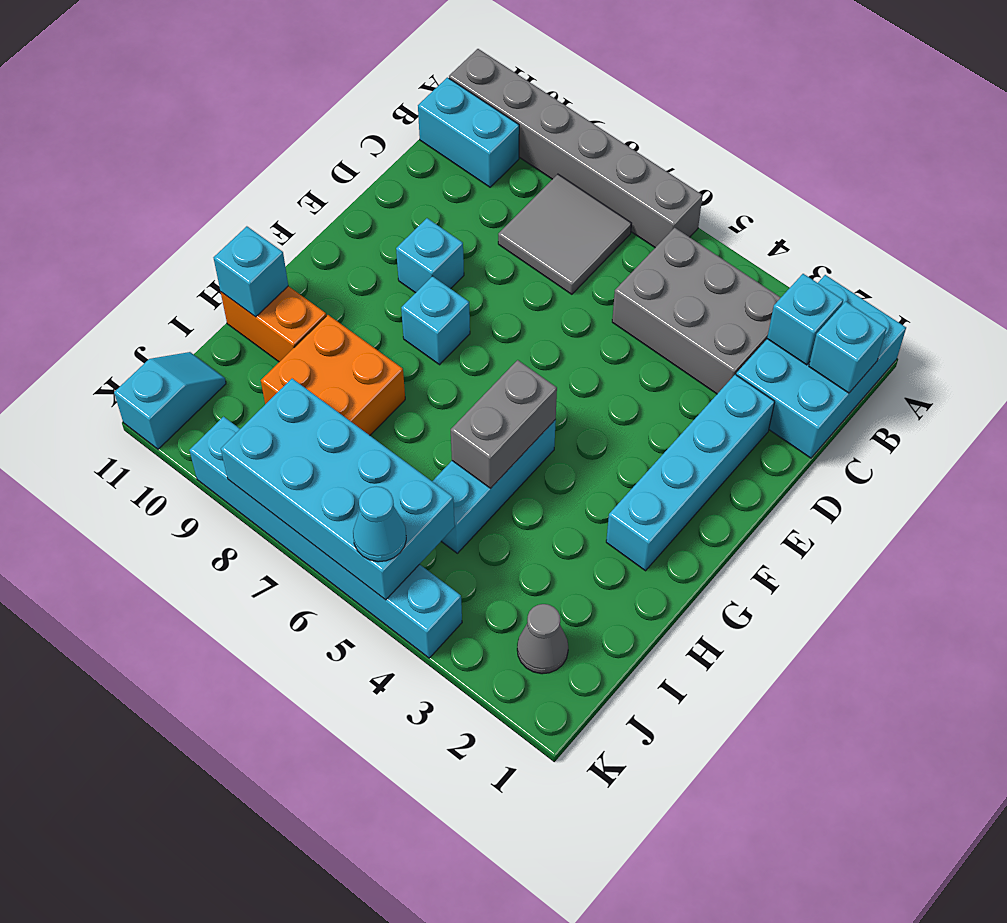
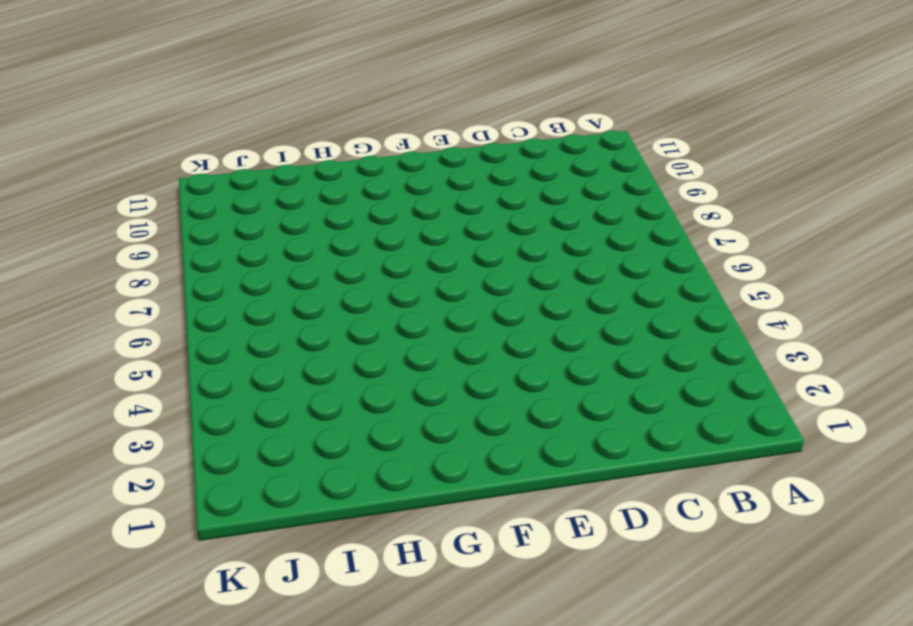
none -> cyan brick A1:C2 level 1
none -> grey brick A6:A11 level 1
none -> grey brick B3:C5 level 1

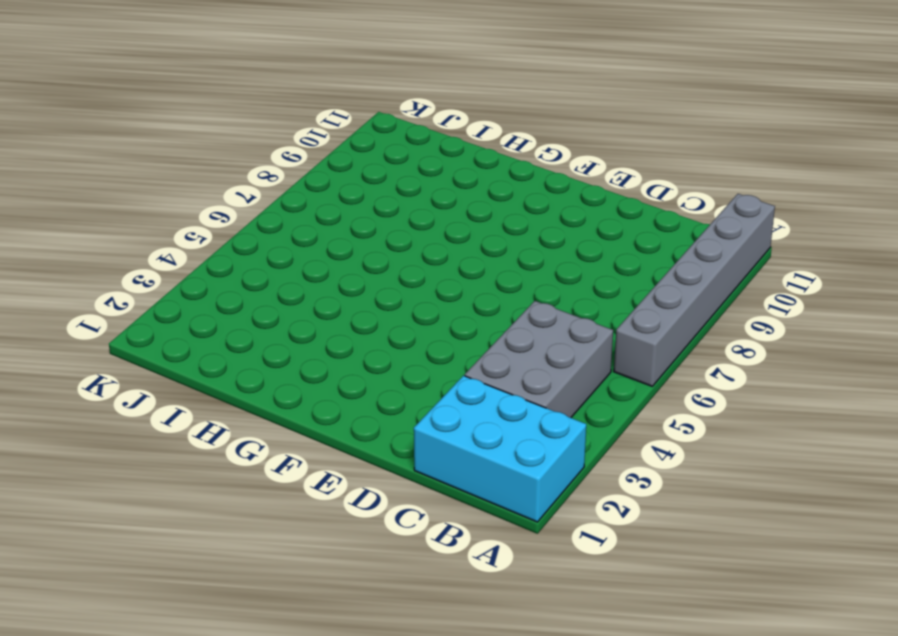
none -> grey tile B7:C8 level 1
none -> cyan brick B10:B11 level 1
none -> cyan brick D2:G2 level 1

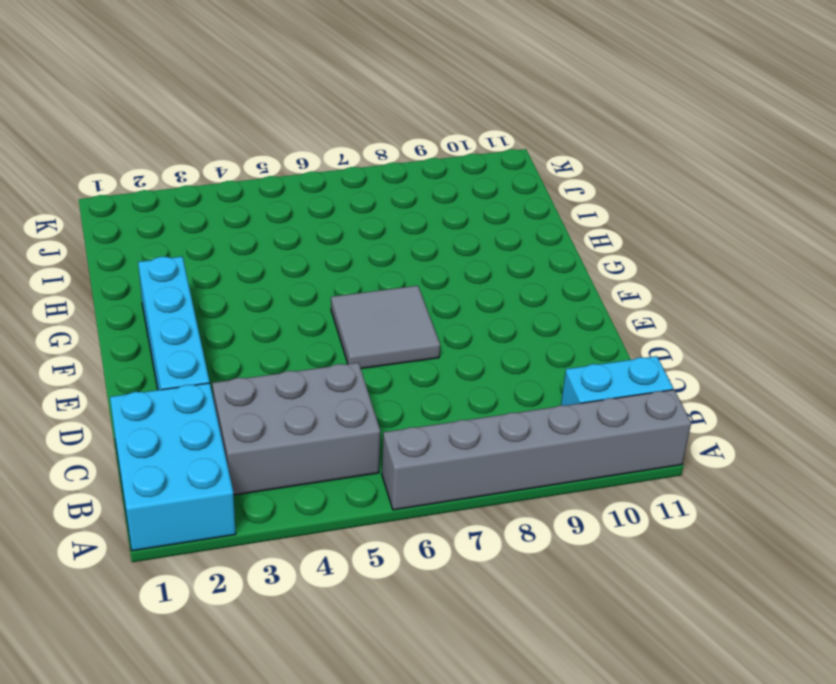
grey tile E6:F7 level 1 -> grey tile B7:C8 level 1
none -> cyan brick E9 level 1
none -> cyan brick F8 level 1
none -> cyan brick G5:I5 level 1

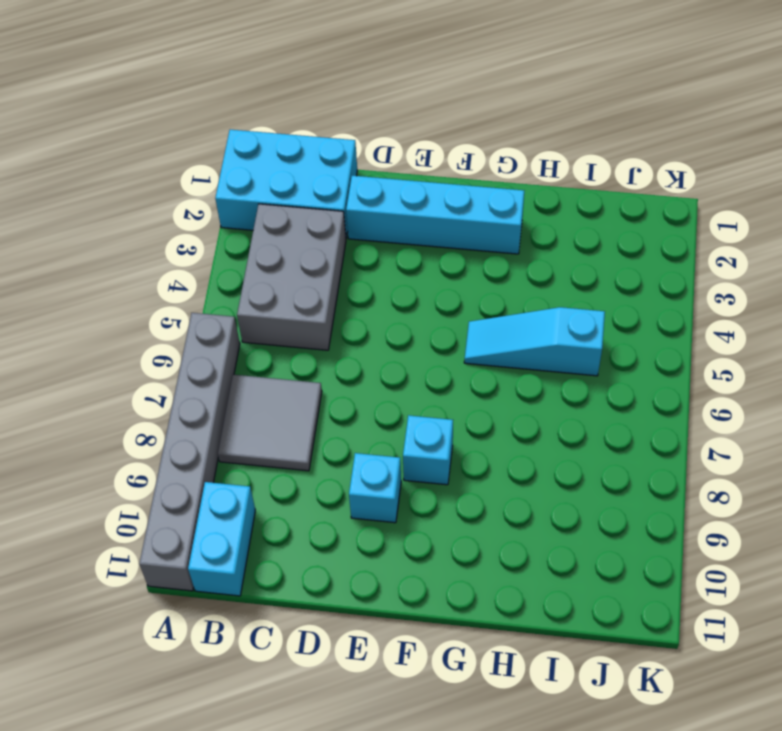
cyan slope G5:I5 level 1 top I -> cyan brick G5:I5 level 1
none -> orange brick H8:I9 level 1
none -> orange brick H10:H11 level 1
none -> grey cone J2 level 1

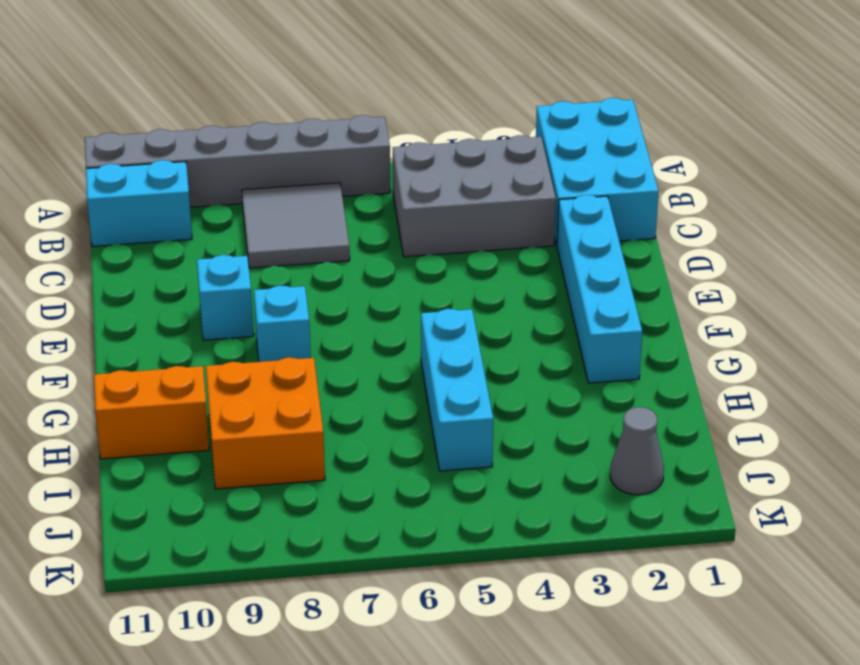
none -> cyan slope J11:K11 level 1 top K
none -> cyan brick K4:K9 level 1
none -> cyan brick B1 level 2

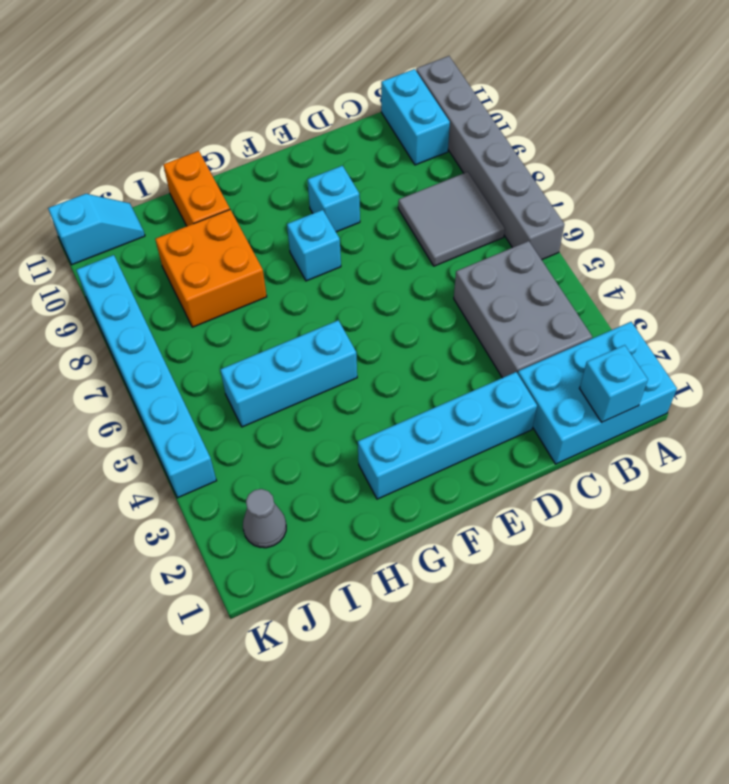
none -> cyan brick B2 level 2
none -> grey brick G5:H5 level 2
none -> cyan brick H11 level 2

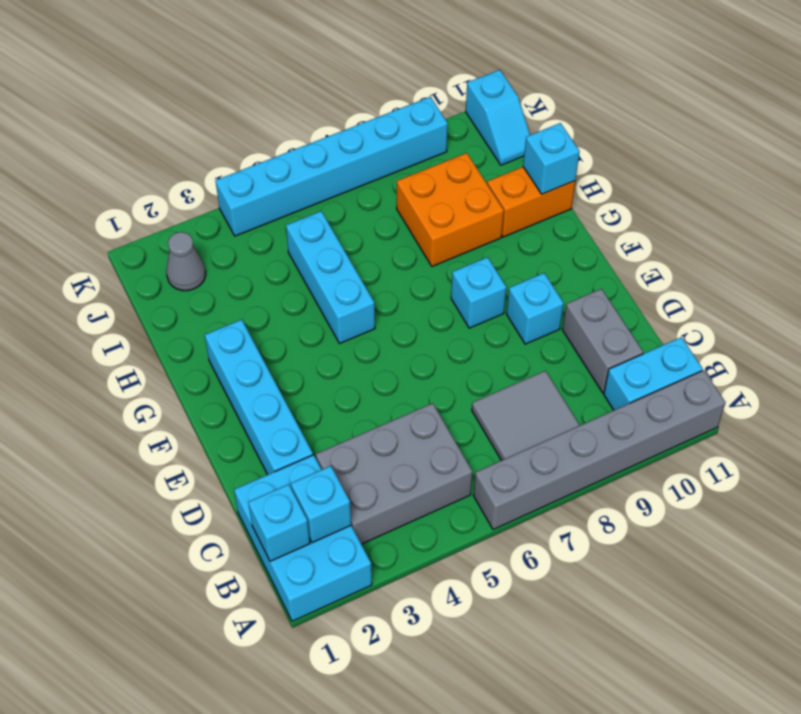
grey brick C10:D10 level 1 -> grey brick G5:H5 level 2
none -> cyan brick J5:K8 level 2
none -> cyan cone K5 level 3

